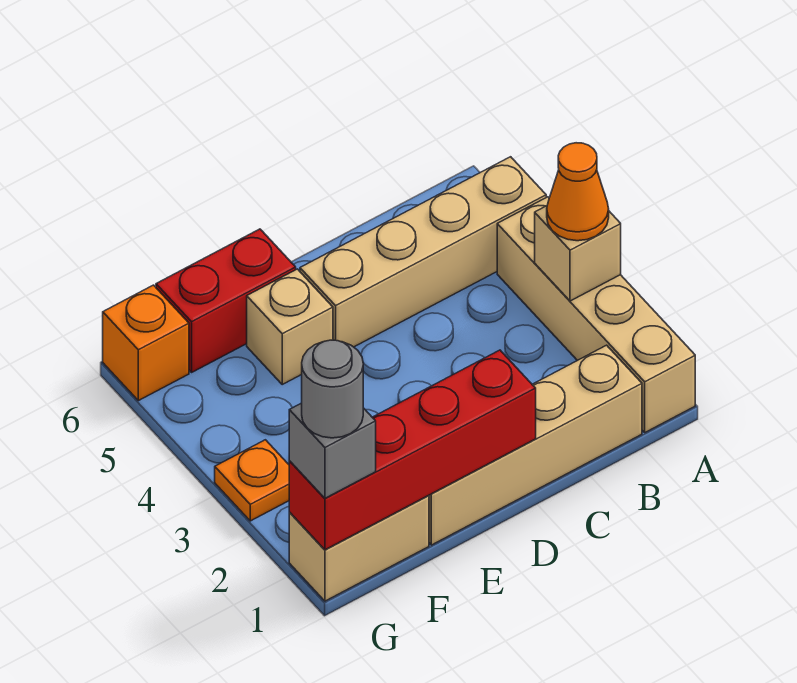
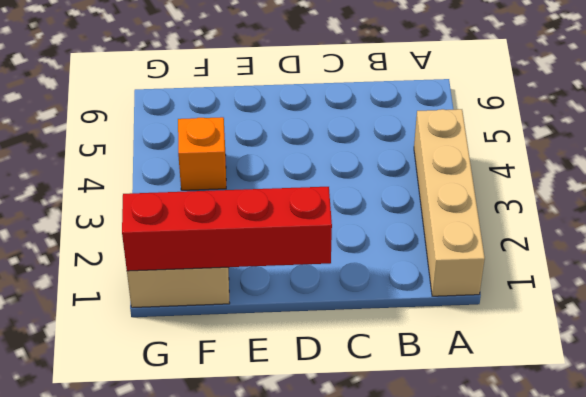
orange brick F4 level 1 -> orange brick G6 level 1
none -> tan brick A5:D5 level 1
none -> tan brick B1:E1 level 1
none -> tan brick E5 level 1

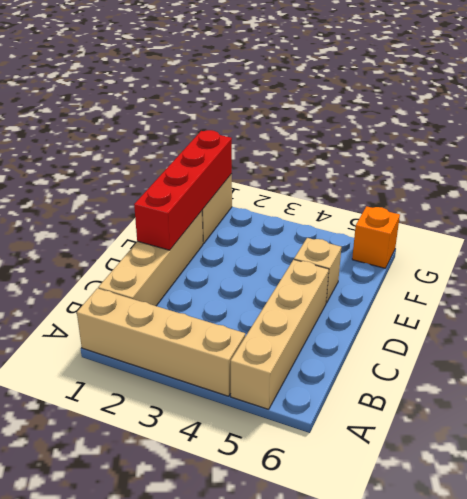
none -> red brick E6:F6 level 1
none -> orange plate G3 level 1
none -> tan brick A3 level 2

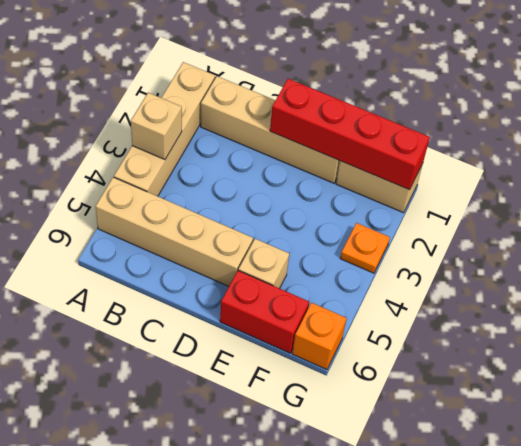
none -> orange cone A3 level 3
none -> grey brick G1 level 3
none -> grey round brick G1 level 4

